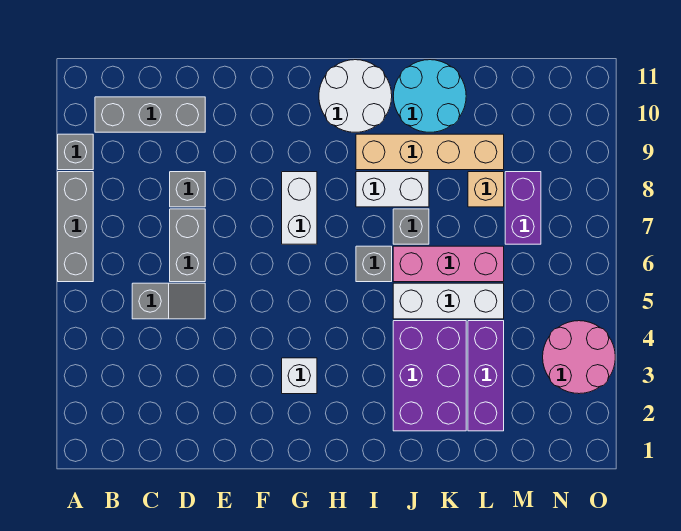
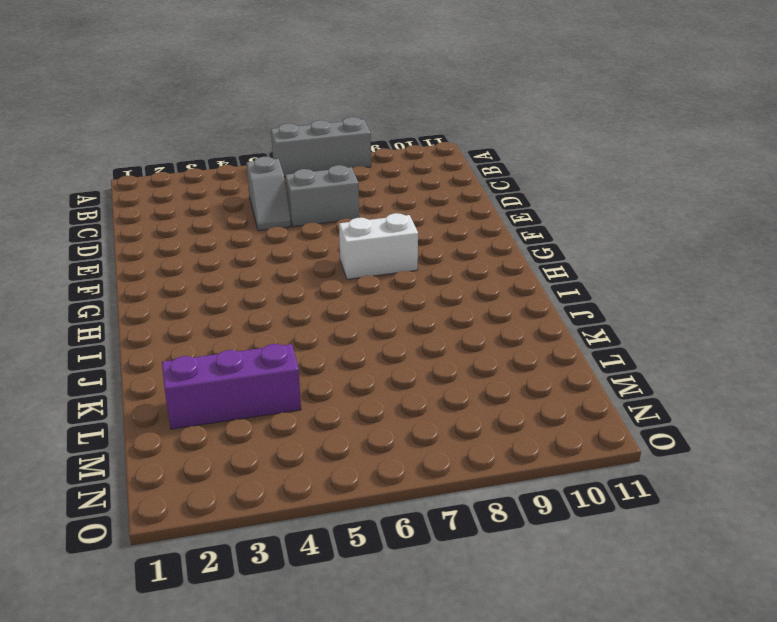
none -> grey brick A9 level 1
none -> grey brick B10:D10 level 1
none -> grey brick D8 level 1

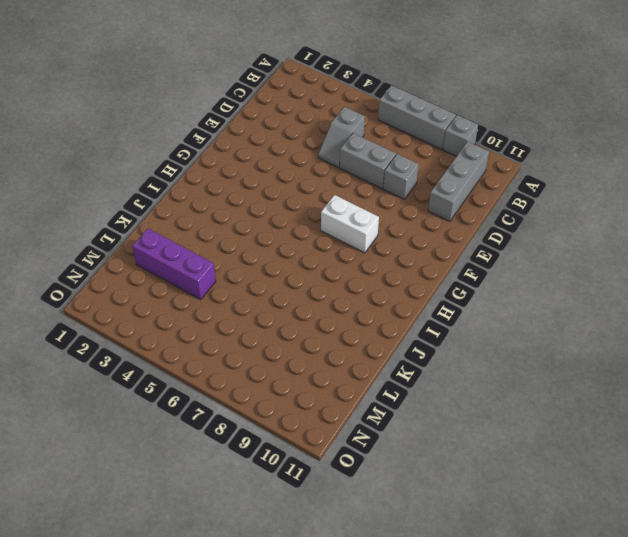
none -> white brick G3 level 1
none -> white round brick H10:I11 level 1
none -> grey brick I6 level 1

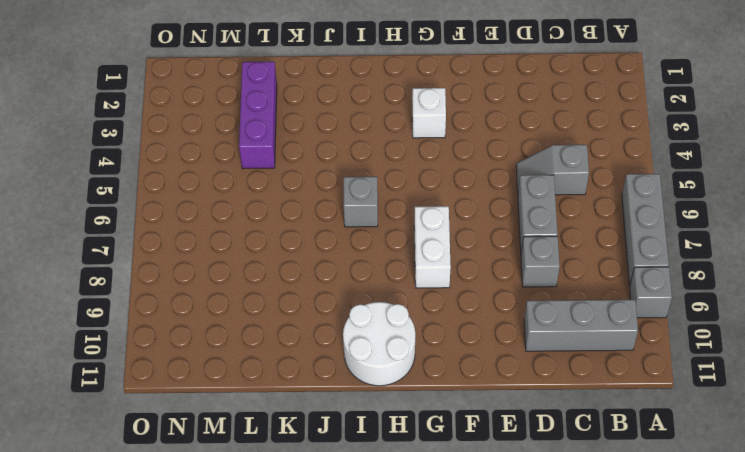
none -> white brick I8:J8 level 1
none -> tan brick I9:L9 level 1
none -> purple brick J2:K4 level 1

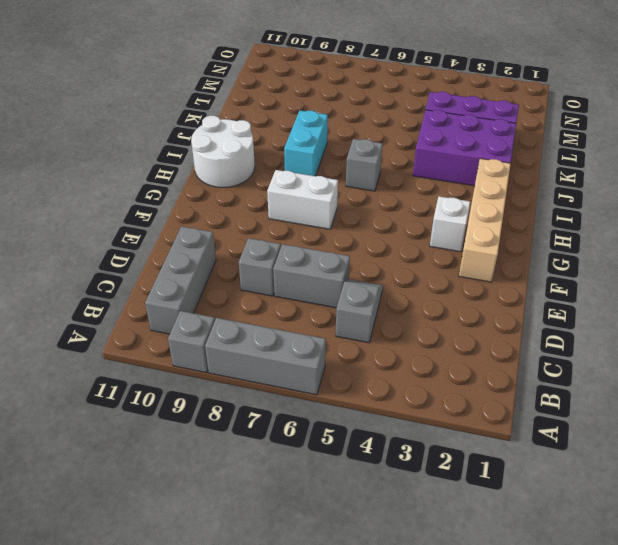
tan brick F2:I2 level 1 -> tan brick I9:L9 level 1
cyan brick I8:J8 level 1 -> white brick I8:J8 level 1
none -> white brick J5:L5 level 1
none -> pink brick J6:L6 level 1
none -> grey brick J7 level 1

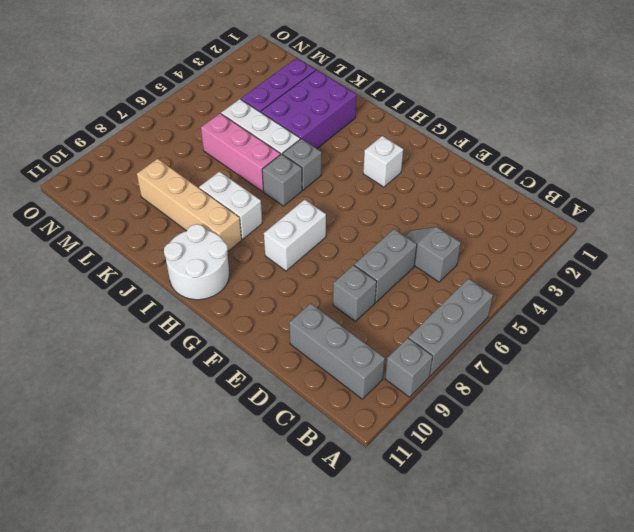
grey brick I5 level 1 -> grey brick J7 level 1
none -> cyan round brick J10:K11 level 1
none -> tan brick L8 level 1
none -> purple brick M7:M8 level 1

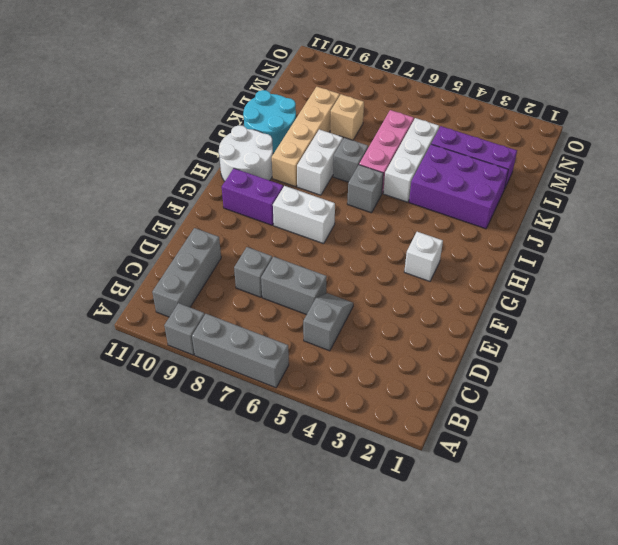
purple brick G9:G10 level 1 -> purple brick M7:M8 level 1
none -> pink round brick N3:O4 level 1

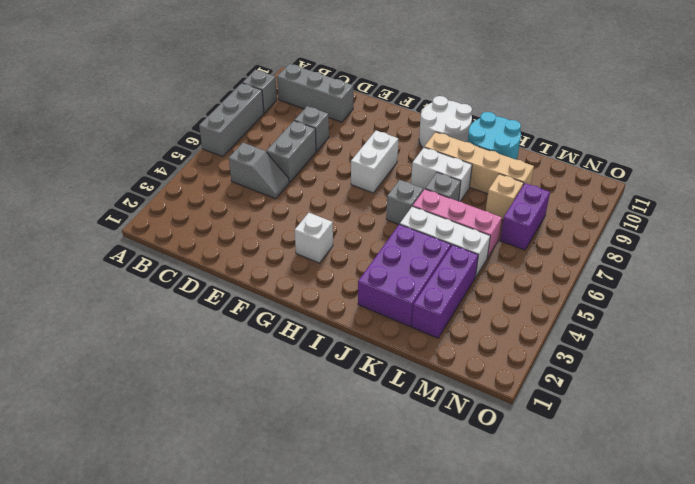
none -> pink round brick N3:O4 level 1

